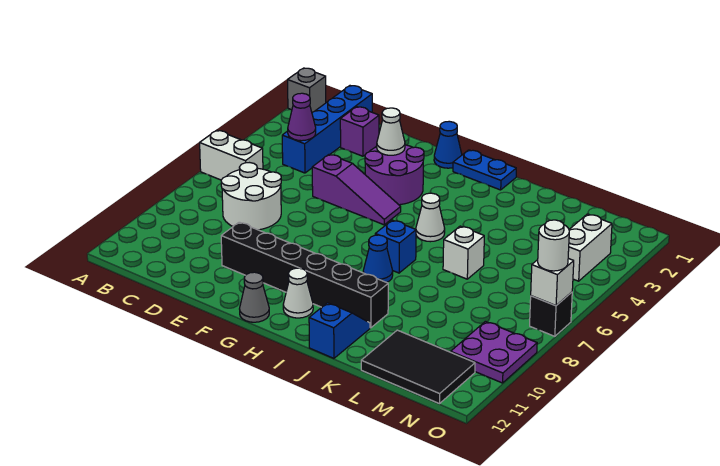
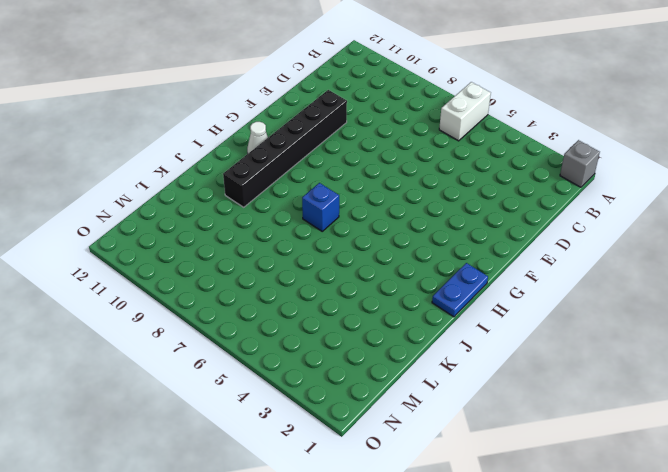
none -> blue brick C1:C4 level 1
none -> white round brick C7:D8 level 1
none -> purple brick D2 level 1

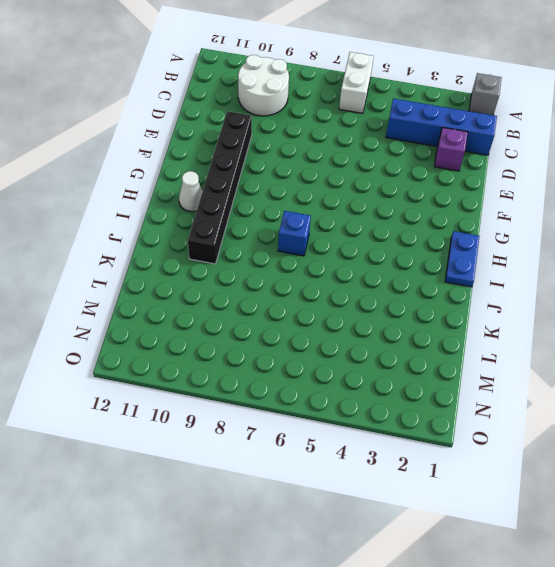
white round brick B9:C10 level 1 -> white round brick C7:D8 level 1
none -> purple slope E5:G5 level 1 top E
none -> purple round brick F3:G4 level 1
none -> blue cone G1 level 1

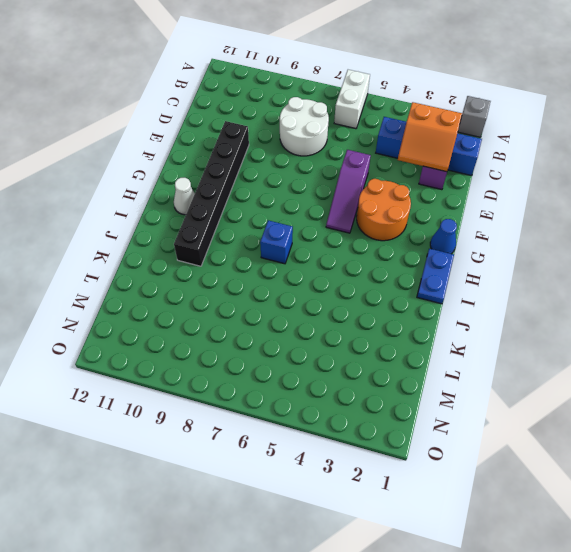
orange slope C2:D3 level 2 top C -> none
orange round brick F3:G4 level 1 -> purple round brick F3:G4 level 1
none -> grey cone G12 level 1
none -> white cone I5 level 1
none -> blue cone I8 level 1

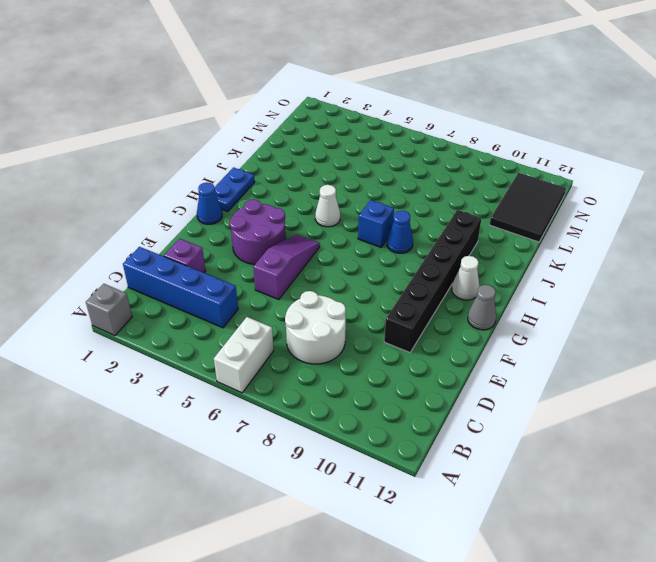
none -> blue slope J11:J12 level 1 top 12
none -> white brick K6 level 1
none -> white brick N3:N4 level 1

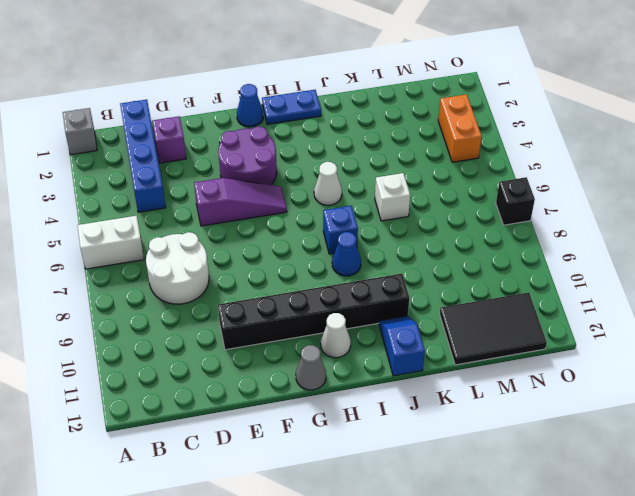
orange brick N3:N4 level 1 -> white brick N3:N4 level 1
none -> purple plate N9:O10 level 1
none -> purple cone C4 level 2
none -> white cone F3 level 2

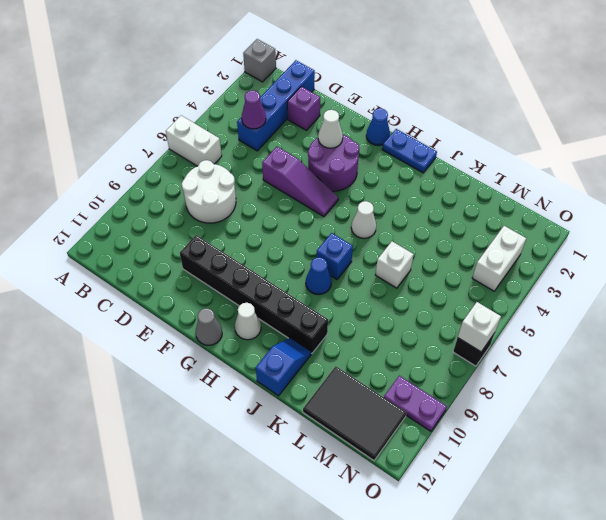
purple plate N10:O10 level 1 -> purple plate N9:O10 level 1
none -> white round brick O7 level 3

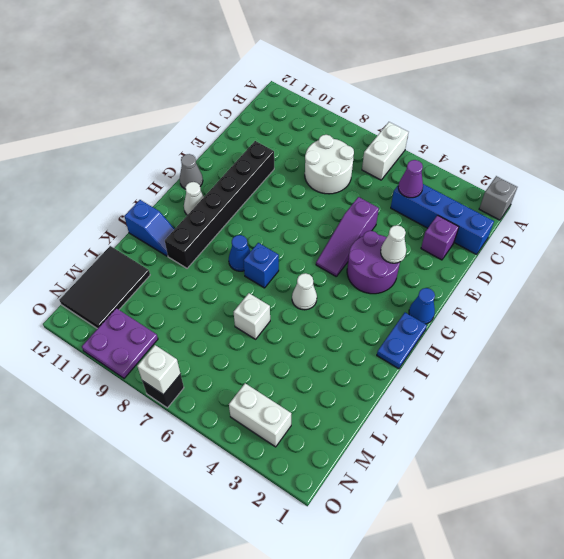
none -> white round brick O7 level 3

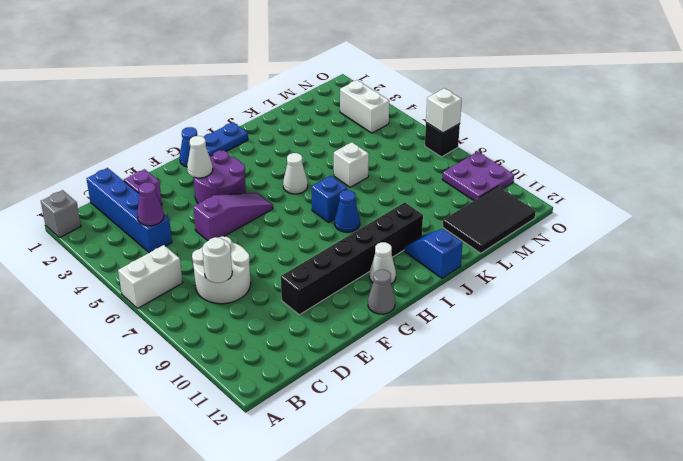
white round brick C8 level 2 -> white round brick O7 level 3

